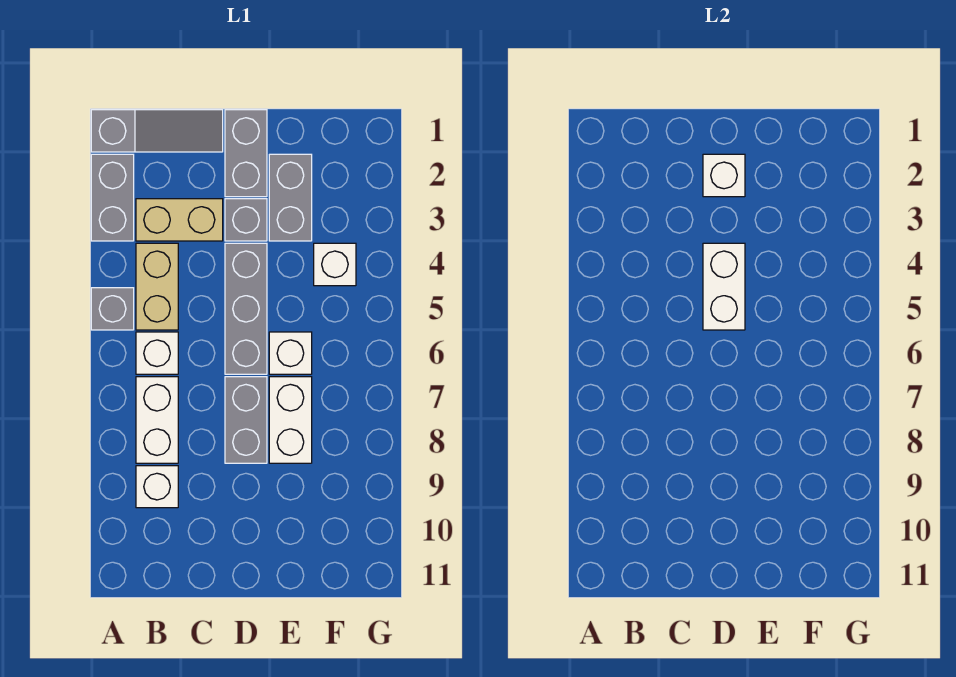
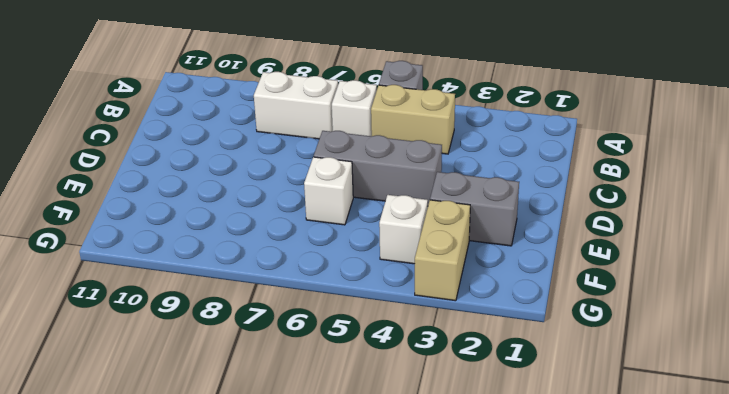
tan brick F3:G3 level 1 -> tan brick B3:C3 level 1
none -> grey slope A1:C1 level 1 top A
none -> grey brick A2:A3 level 1
none -> white brick B9 level 1

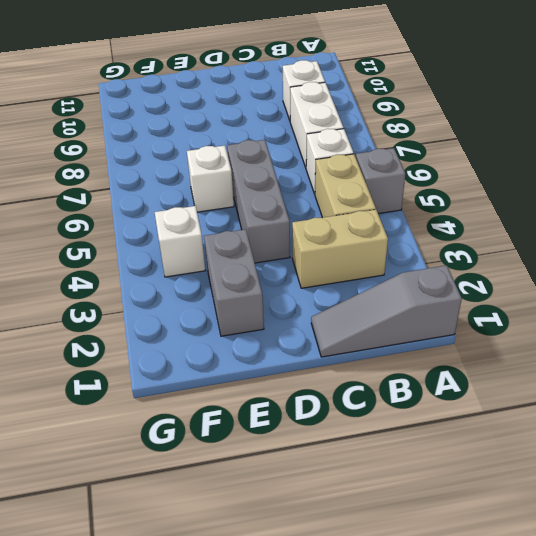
none -> grey brick A2:A3 level 1
none -> grey brick D1:D2 level 1
none -> grey brick D3 level 1

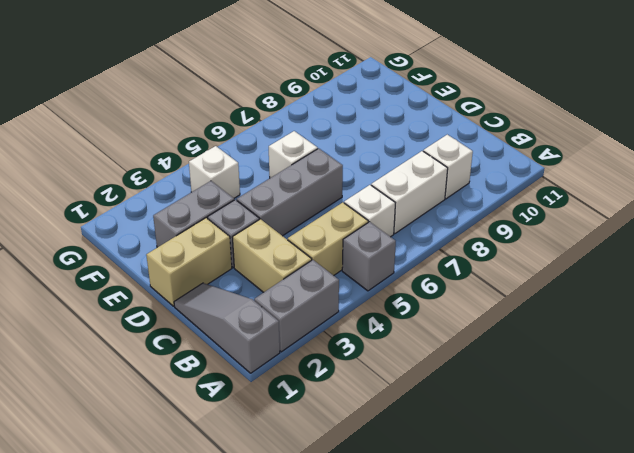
tan brick D1:D2 level 1 -> grey brick D1:D2 level 1
none -> grey brick D7:D8 level 1
none -> white brick E7:E8 level 1
none -> white brick D2 level 2

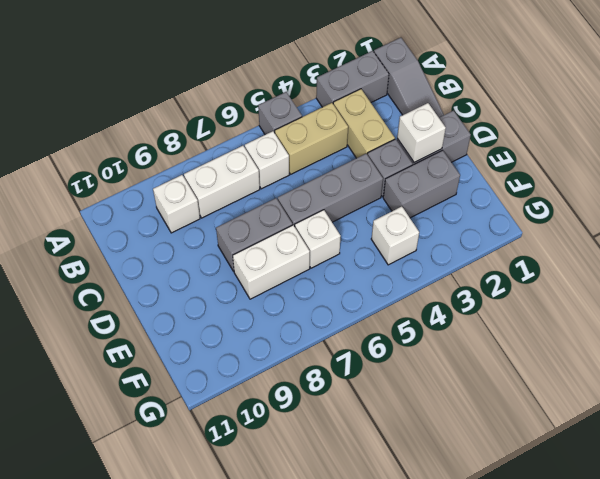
none -> white brick D4:D5 level 2

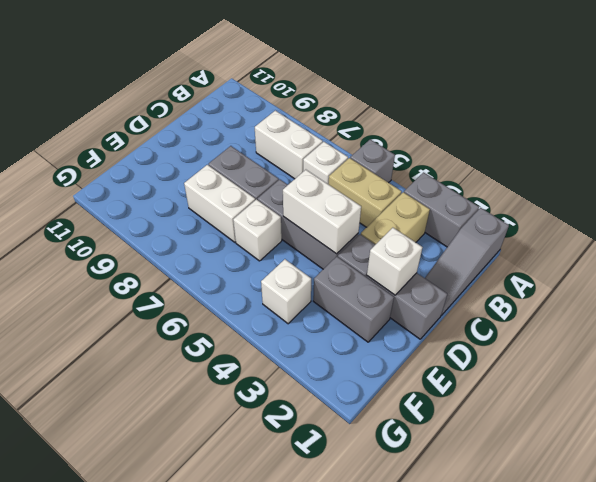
none -> white brick B9 level 1

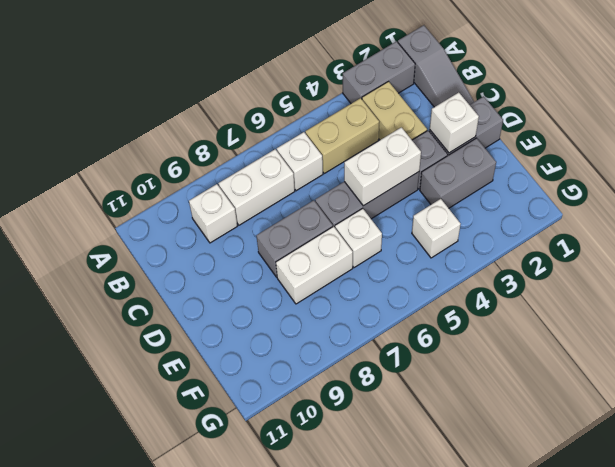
none -> grey brick A5 level 1

